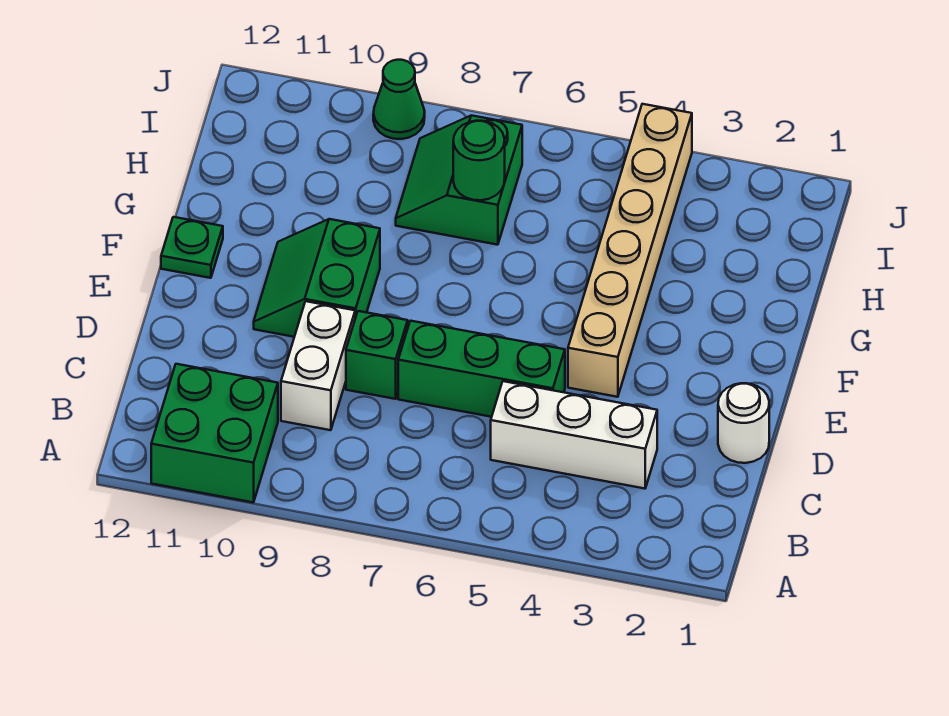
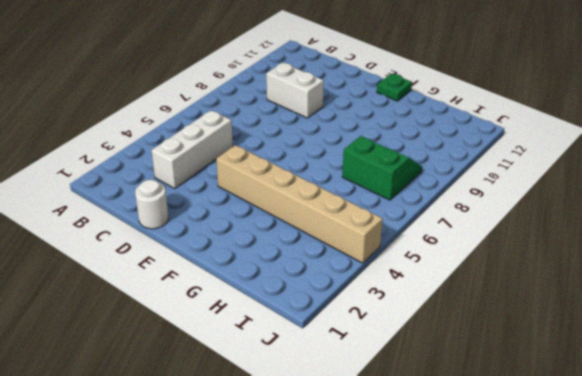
none -> green brick A10:B11 level 1
none -> green brick D5:D7 level 1
none -> green brick D8 level 1

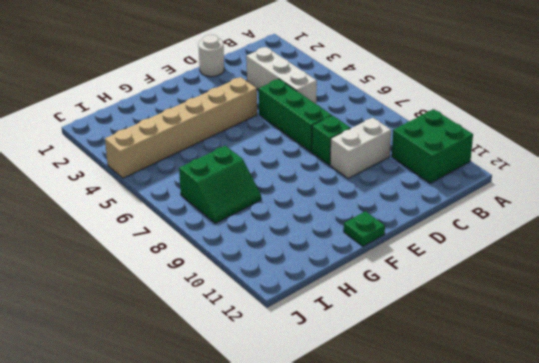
none -> green slope E9:F10 level 1 top 9
none -> green cone J9 level 1
none -> green round brick H7 level 2

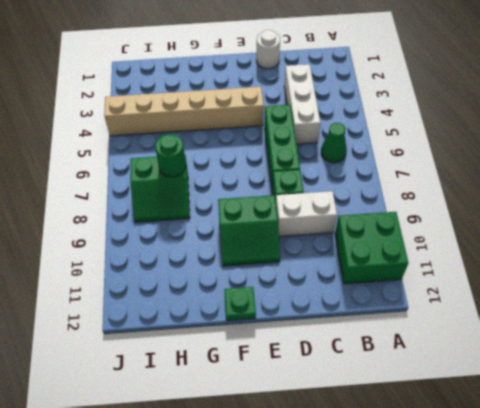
green cone B6 level 1 -> green cone J9 level 1

